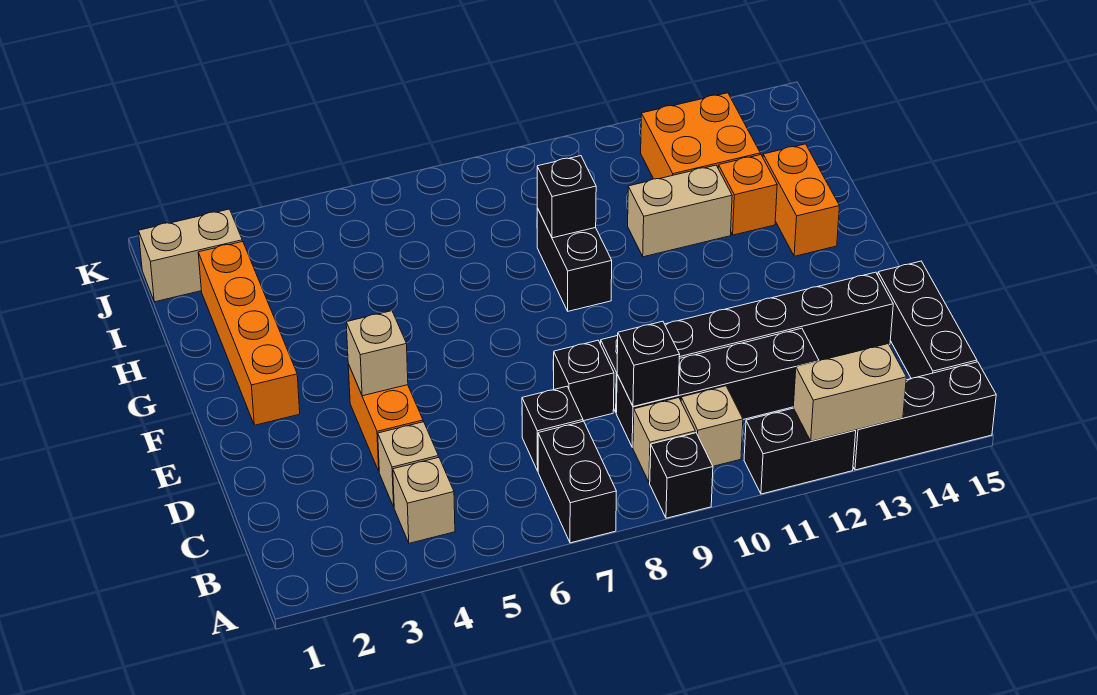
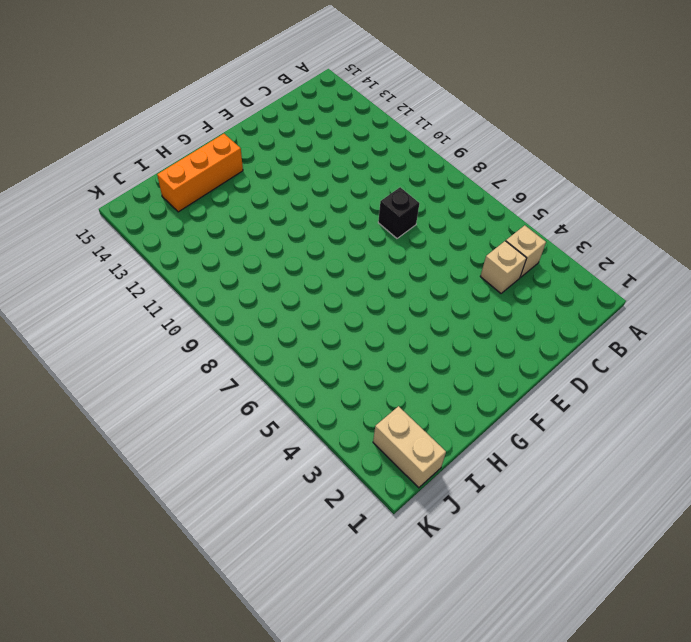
orange brick G14:I14 level 1 -> orange brick G14:H14 level 1
none -> black brick A7:B7 level 1
none -> black brick A9 level 1
none -> black brick A11:A12 level 1

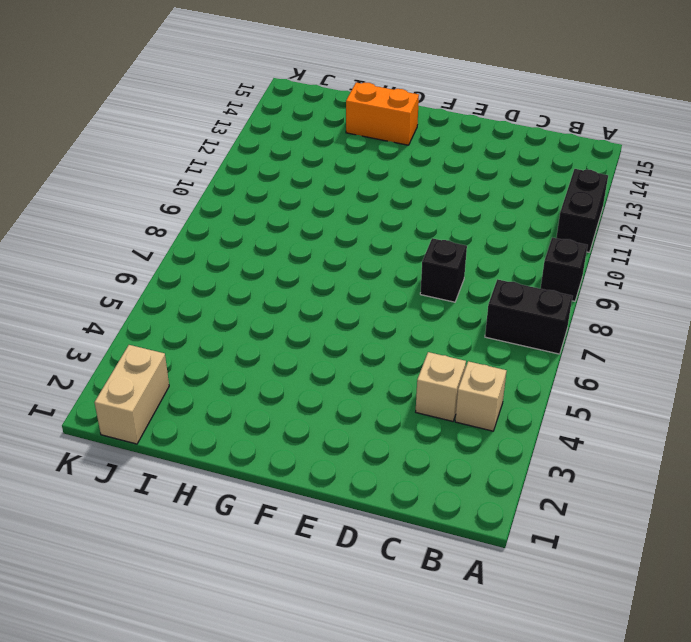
none -> black brick A13:A15 level 1
none -> tan brick B9 level 1
none -> tan brick B10 level 1

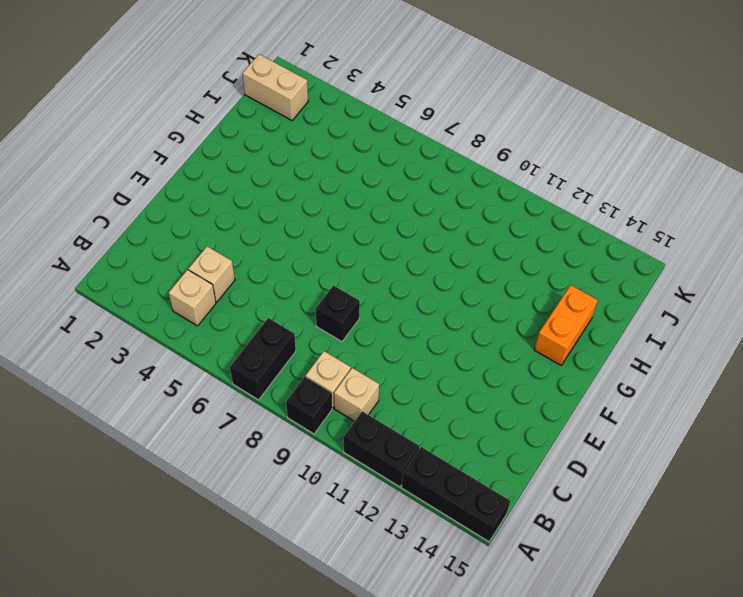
none -> black brick B15:D15 level 1
none -> black brick C7 level 1
none -> black brick C9:C12 level 1

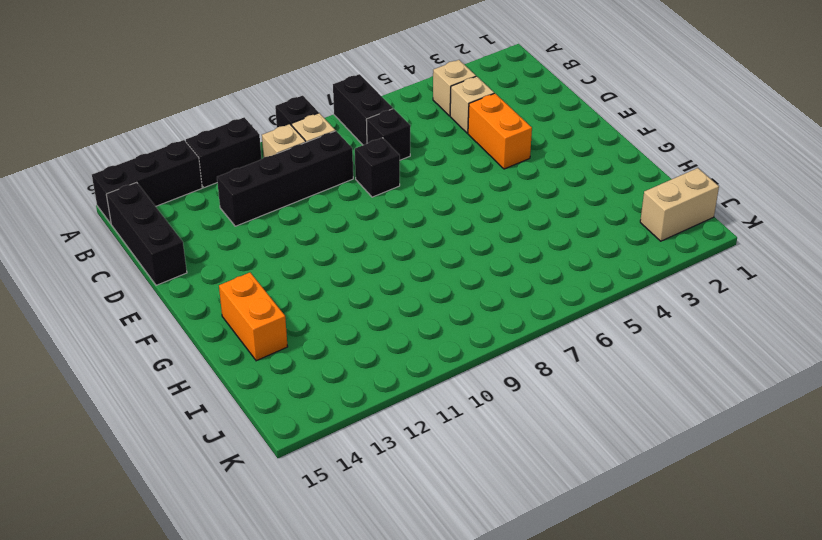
none -> black brick D9:D14 level 1
none -> orange brick F2:I2 level 1
none -> black brick G9:H9 level 1

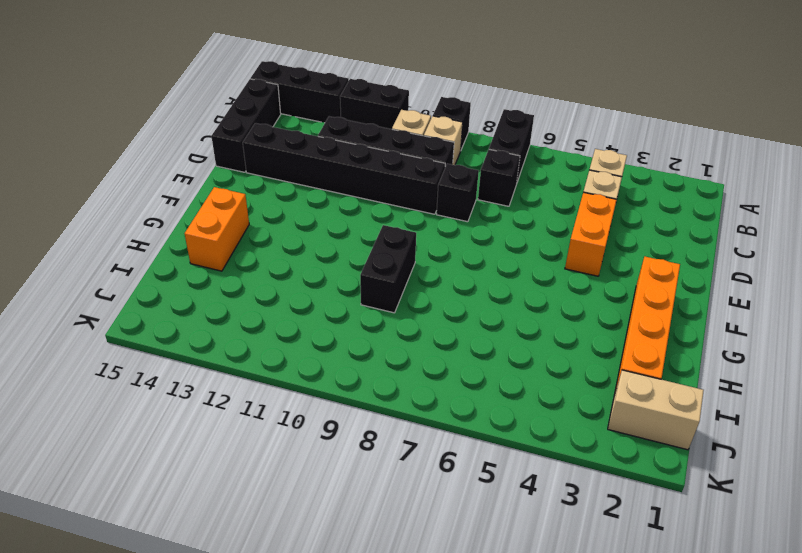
none -> tan brick H11:H12 level 1
none -> orange brick H13 level 1
none -> orange brick I12:J13 level 1

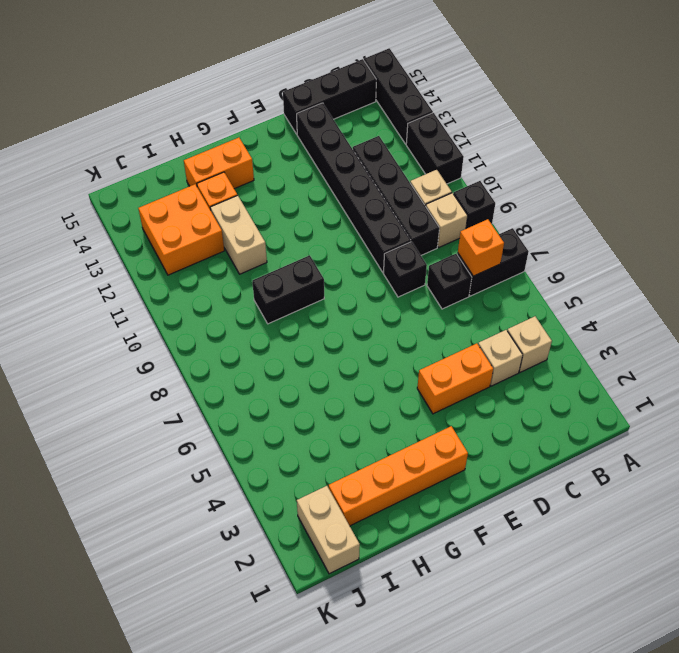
orange brick B7 level 2 -> none
none -> tan brick A12:A13 level 2
none -> black brick C9 level 2
none -> tan brick E4 level 2

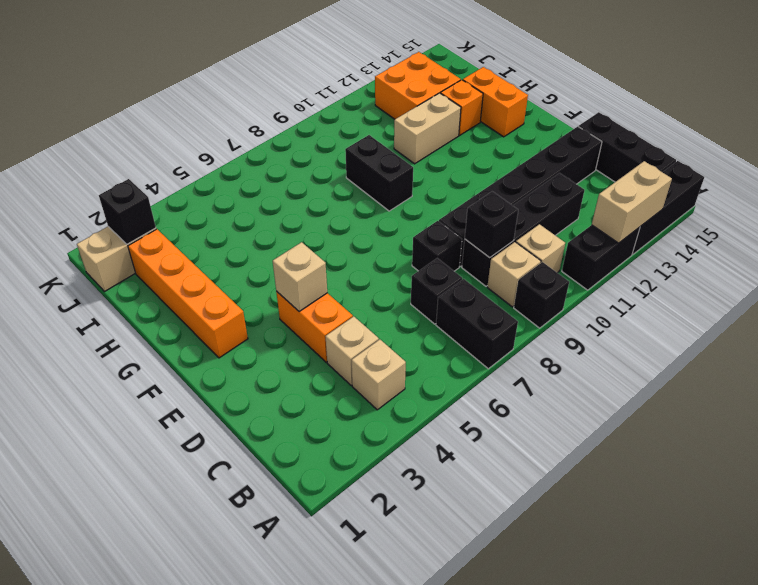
black brick J2 level 2 -> black brick H9 level 2

